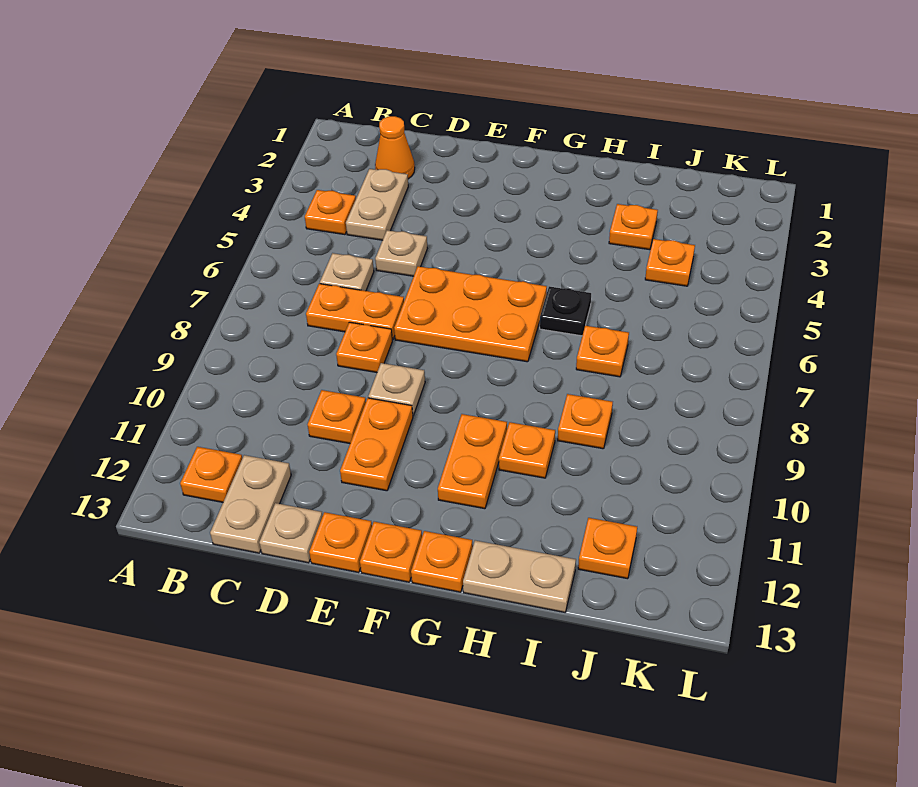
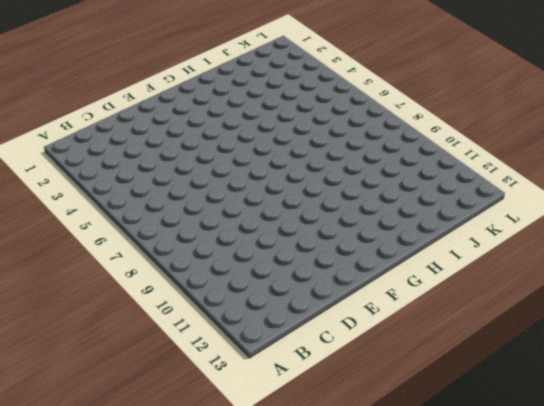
none -> orange plate B4 level 1
none -> orange plate B12 level 1
none -> orange cone C2 level 1

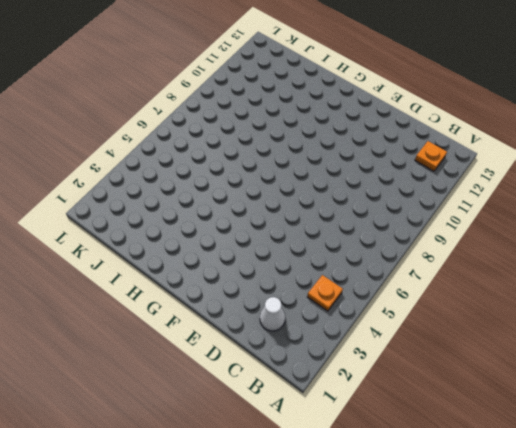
white cone C2 level 1 -> orange cone C2 level 1
none -> tan plate C3:C4 level 1
none -> tan plate C6 level 1
none -> orange plate C7:D7 level 1

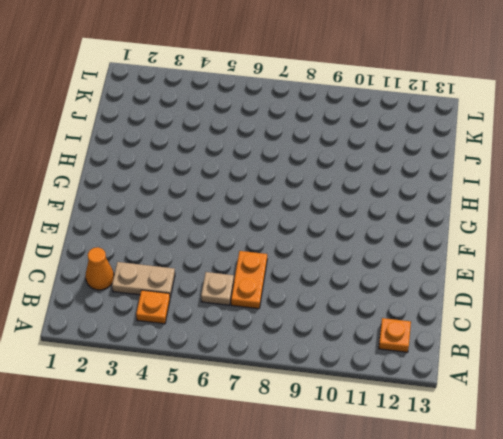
none -> tan plate C12:C13 level 1
none -> tan plate D5 level 1
none -> orange plate D8 level 1

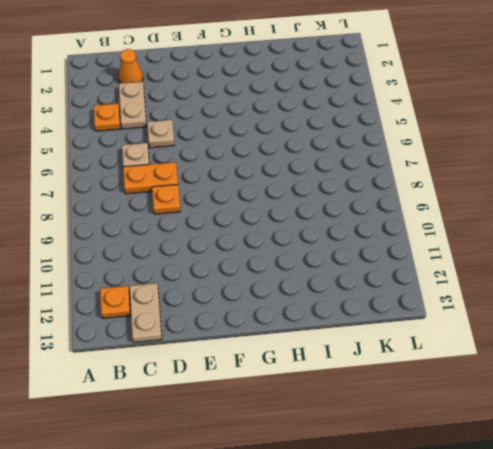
none -> orange plate D10 level 1
none -> tan plate D13 level 1
none -> orange plate E6:G7 level 1

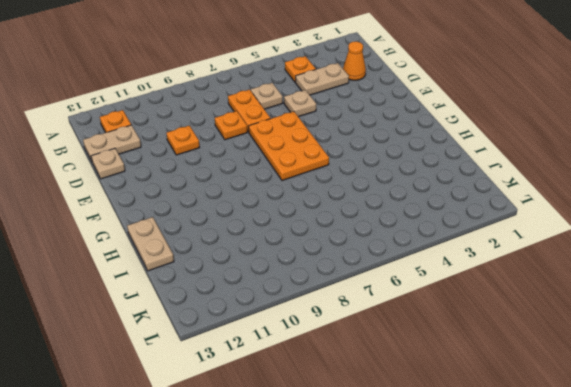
none -> tan plate E9 level 1
none -> orange plate E10:E11 level 1
none -> orange plate E13 level 1

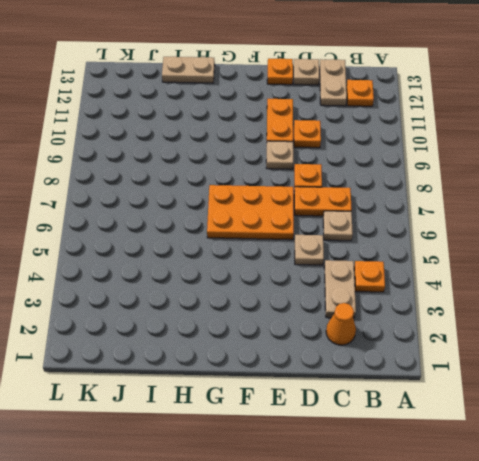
none -> orange plate F13 level 1
none -> orange plate G10:G11 level 1
none -> orange plate G13 level 1

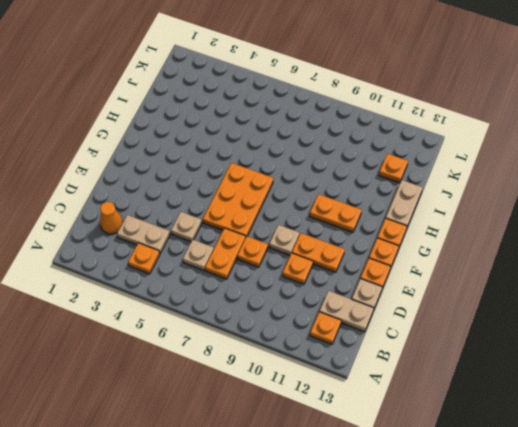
none -> black plate H6 level 1
none -> orange plate H10 level 1
none -> orange plate I3 level 1

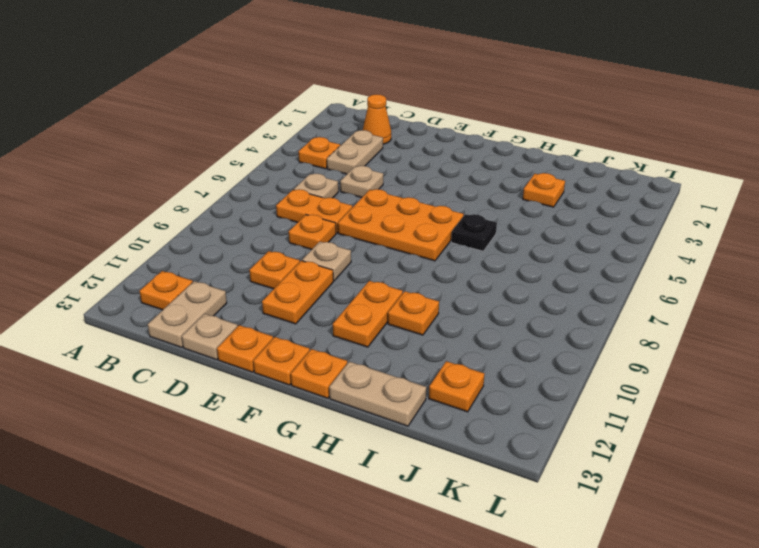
none -> orange plate I7 level 1
none -> orange plate I9 level 1
none -> orange plate J4 level 1

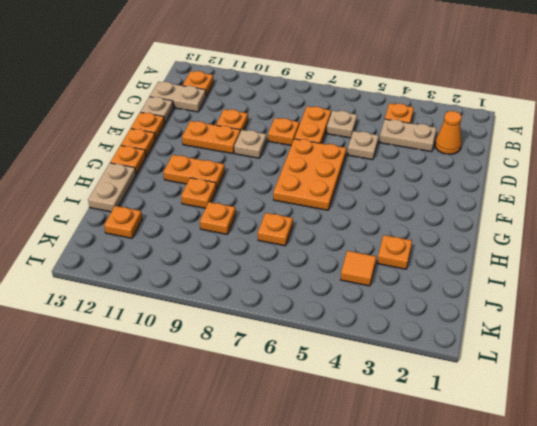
orange tile J4 level 1 -> orange plate J4 level 1
none -> black plate H6 level 1

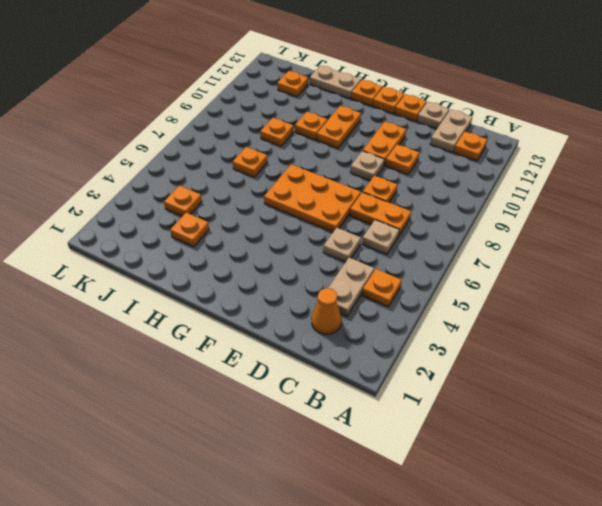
none -> black plate H6 level 1

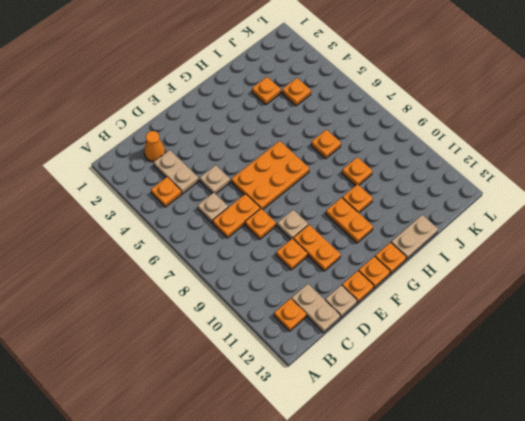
none -> black plate H6 level 1
none -> orange plate J12 level 1

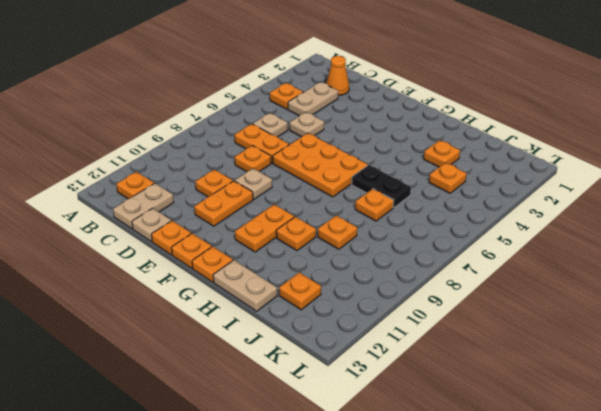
black plate H6:I6 level 1 -> black plate H6 level 1

